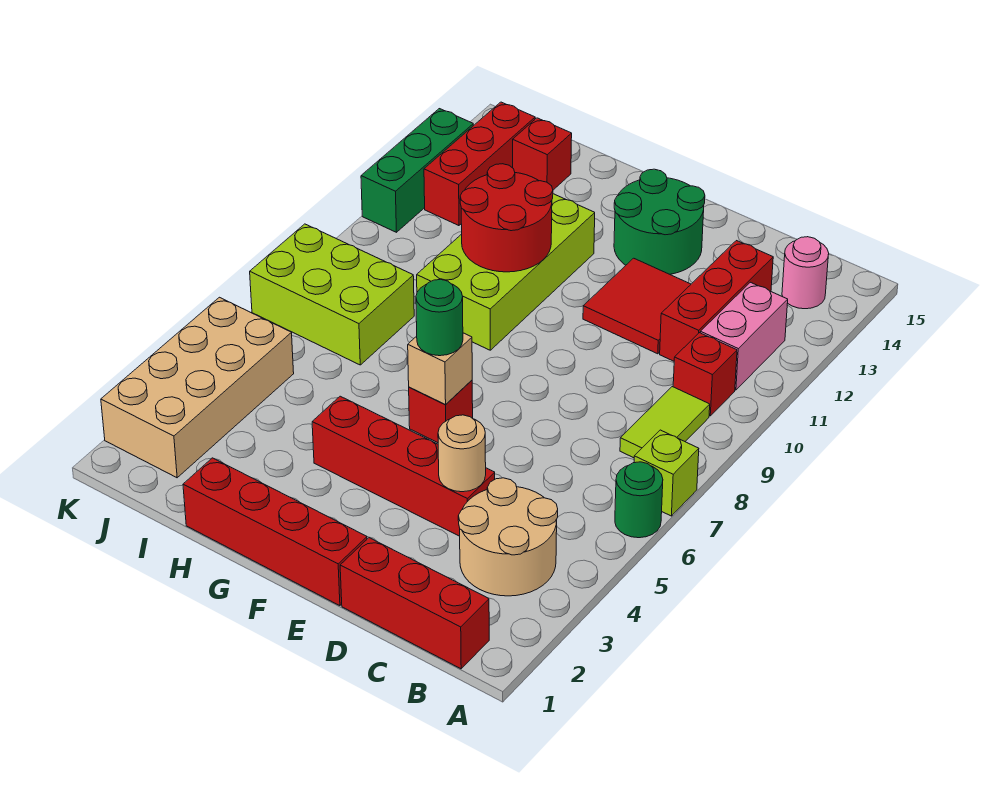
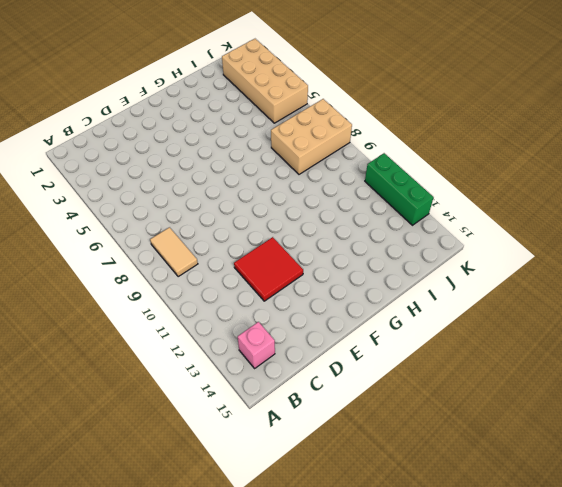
tan tile B8:B9 level 1 -> lime tile B8:B9 level 1
pink brick B14 level 1 -> pink round brick B14 level 1
tan brick I7:K8 level 1 -> lime brick I7:K8 level 1
none -> green round brick A6 level 1
none -> lime brick A7 level 1
none -> red brick B1:D1 level 1

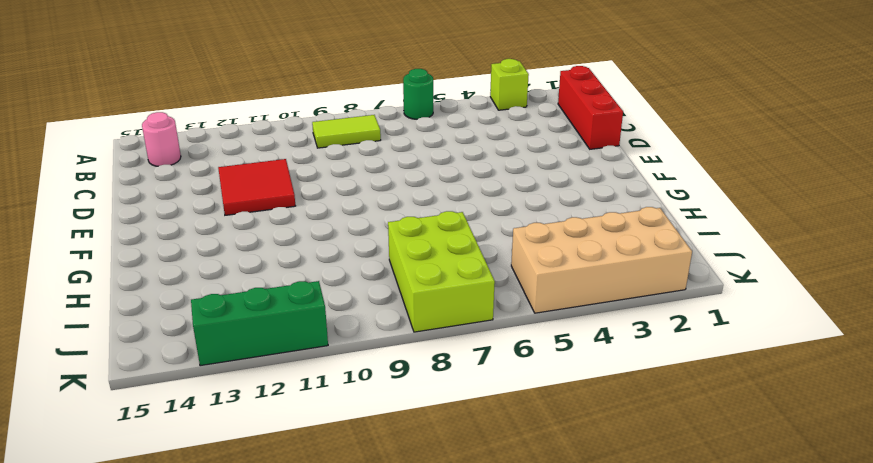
lime brick A3 level 1 -> lime brick A7 level 1
none -> tan round brick B3:C4 level 1
none -> red brick B10 level 1
none -> pink brick B11:B12 level 1

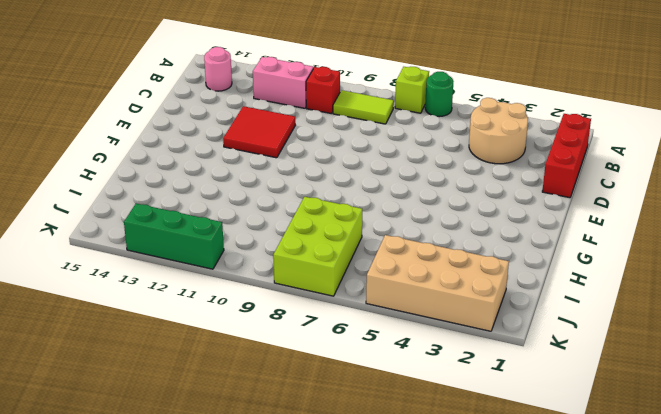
none -> red brick C11:C13 level 1
none -> red brick D4:G4 level 1
none -> red brick E1:H1 level 1

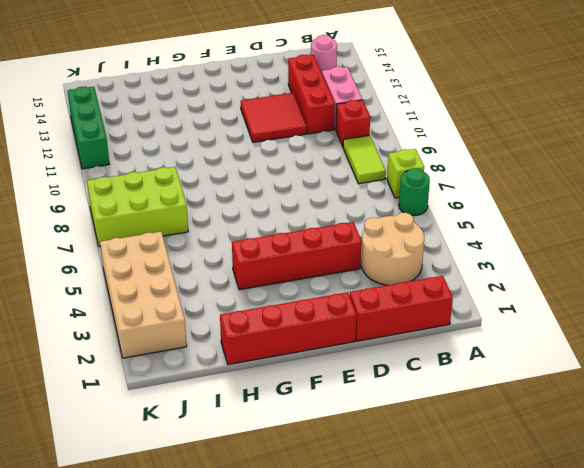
none -> green round brick E13:F14 level 1
none -> red brick F6 level 1
none -> lime brick G9:H12 level 1

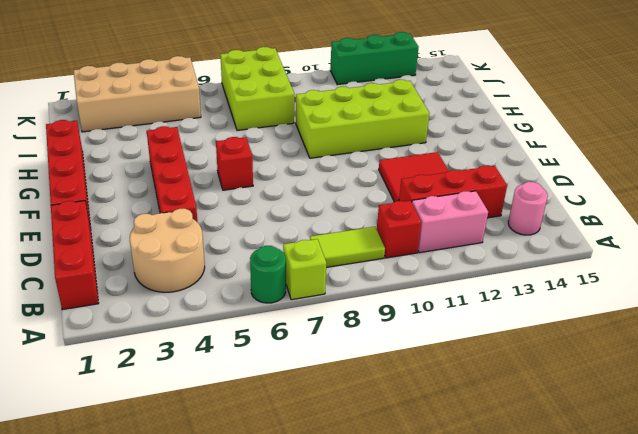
none -> green round brick E13:F14 level 1
none -> red brick I14 level 1
none -> red brick J12:J14 level 1

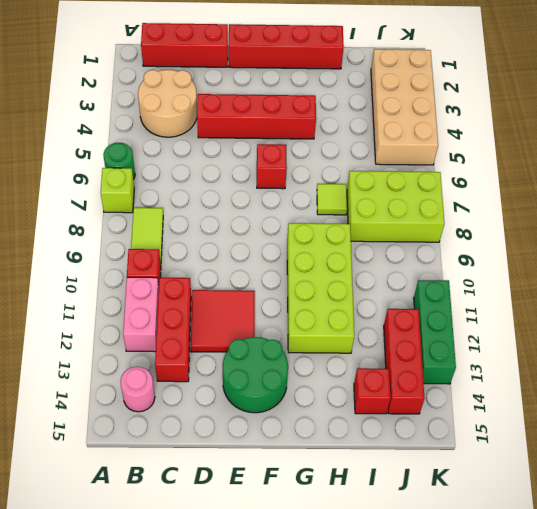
lime tile H7 level 1 -> none
none -> tan round brick D4 level 2
none -> tan brick F6 level 2
none -> red round brick G10:H11 level 2

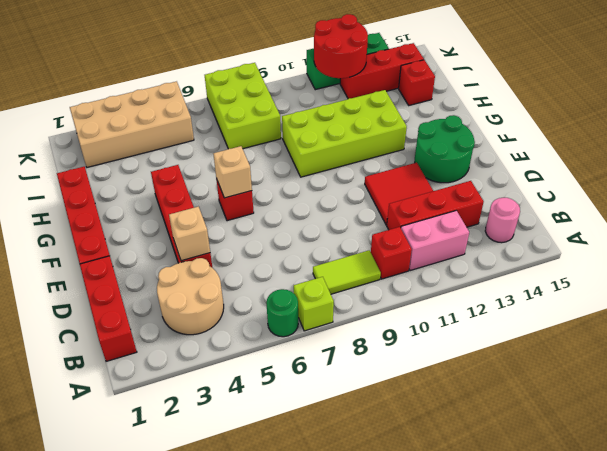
tan brick D4 level 2 -> tan round brick D4 level 2
red round brick J11:K12 level 2 -> red round brick G10:H11 level 2
none -> green round brick F6 level 3

